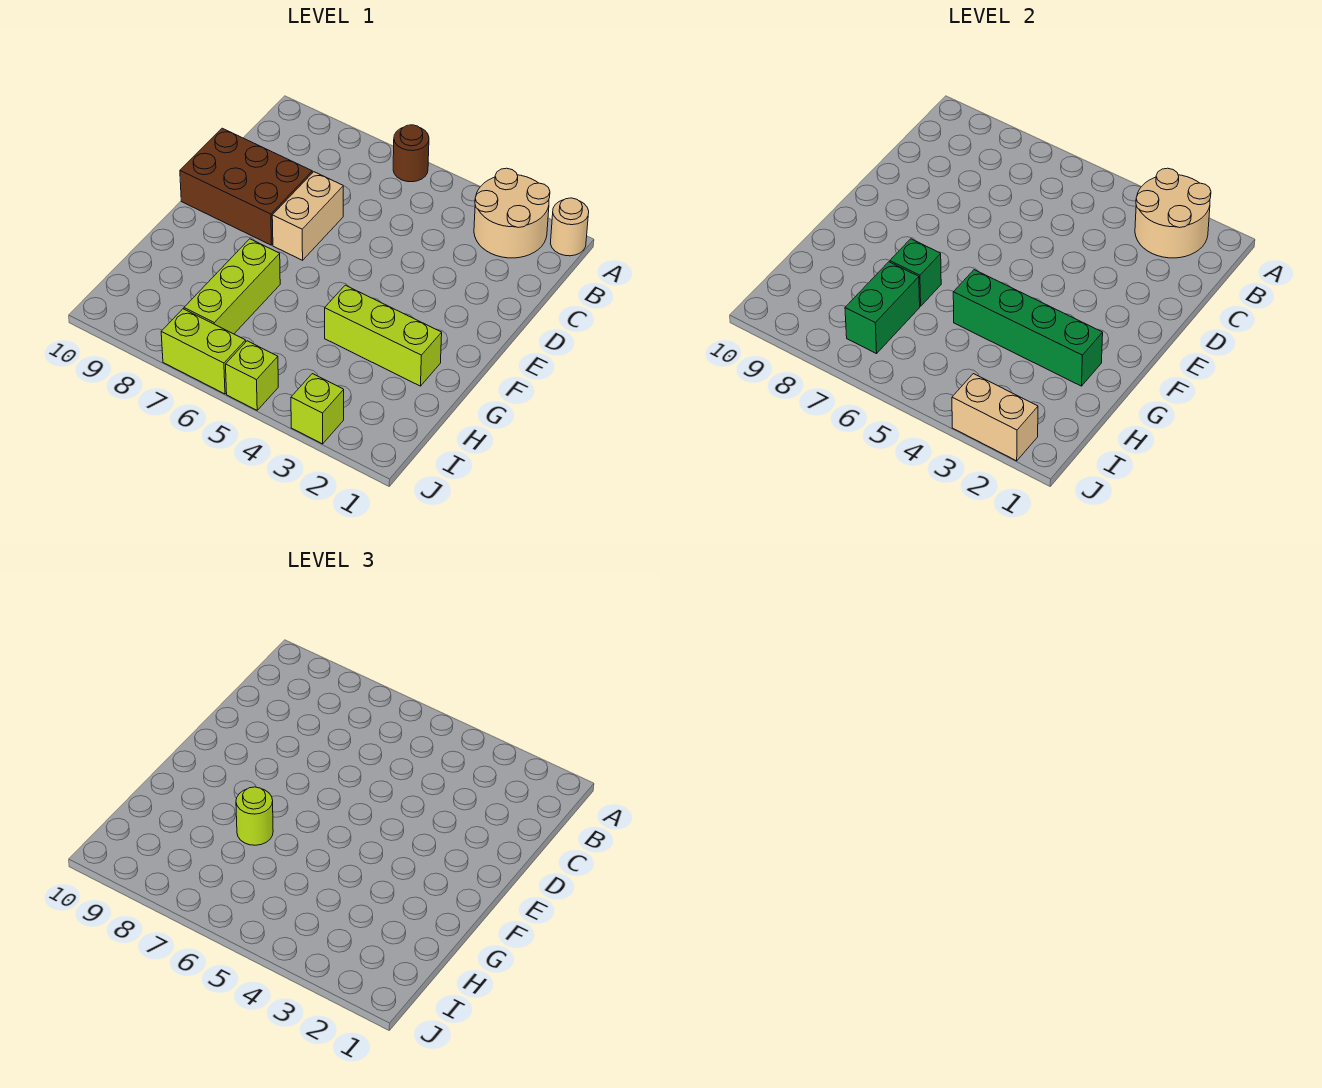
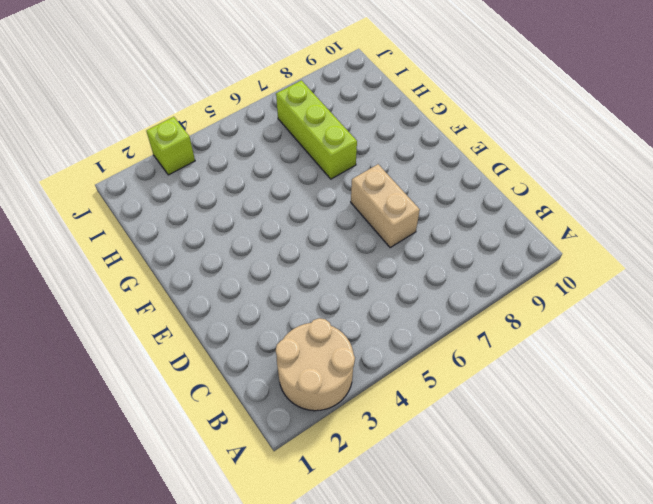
none -> tan round brick A1 level 1
none -> brown round brick A6 level 1
none -> brown brick D8:E10 level 1

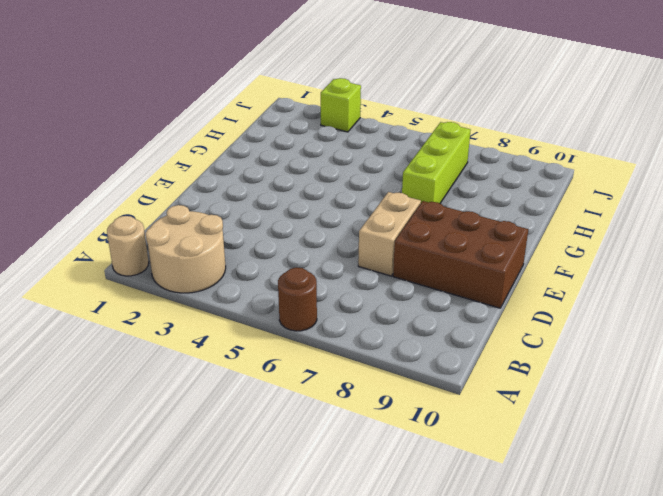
none -> lime brick G2:G4 level 1
none -> lime brick J5 level 1
none -> lime brick J6:J7 level 1

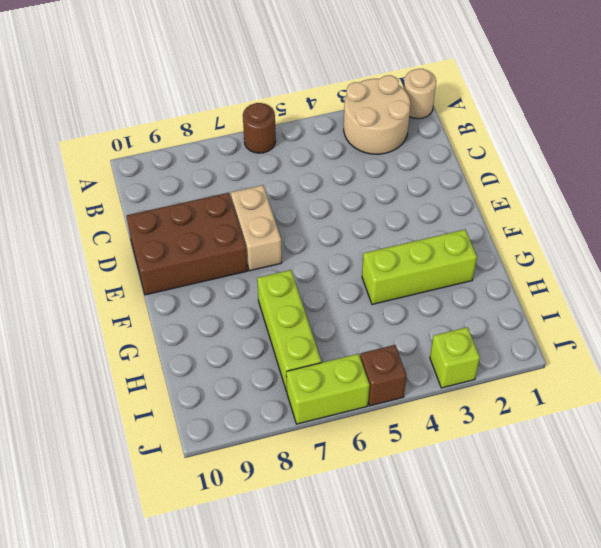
brown brick J5 level 1 -> lime brick J5 level 1
none -> tan round brick A2:B3 level 2
none -> green brick G2:G5 level 2
none -> green brick G7 level 2

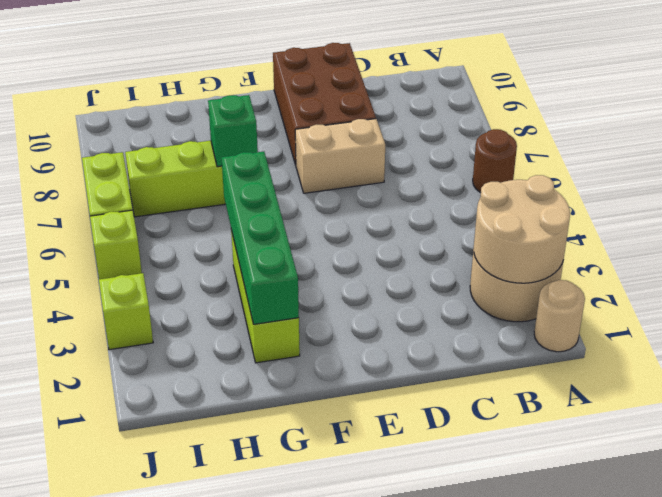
none -> green brick H7:I7 level 2
none -> tan brick J2:J3 level 2
none -> lime round brick G7 level 3

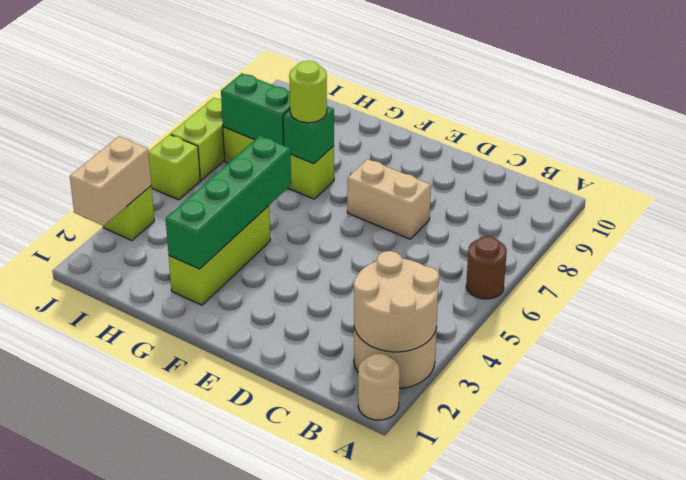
none -> brown brick D8:E10 level 1

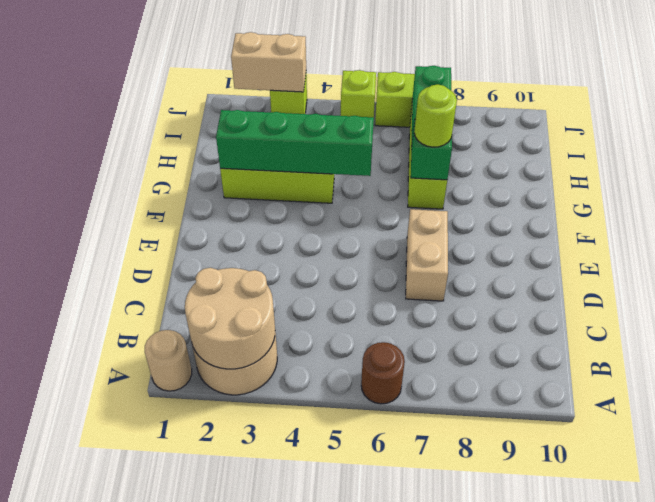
none -> brown brick D8:E10 level 1

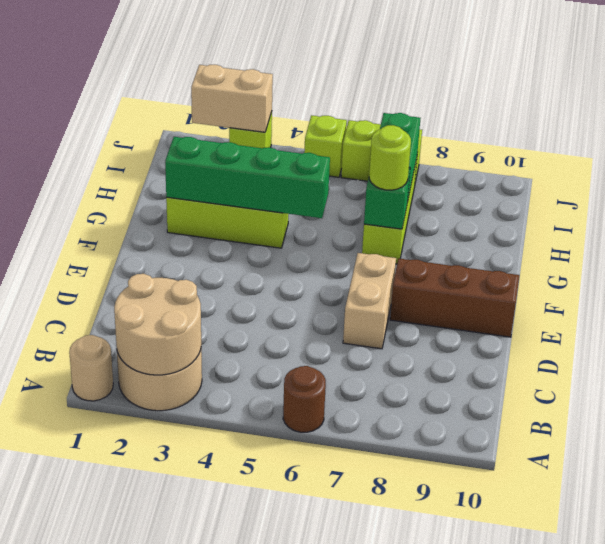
brown brick E8:E10 level 1 -> brown brick D8:E10 level 1

